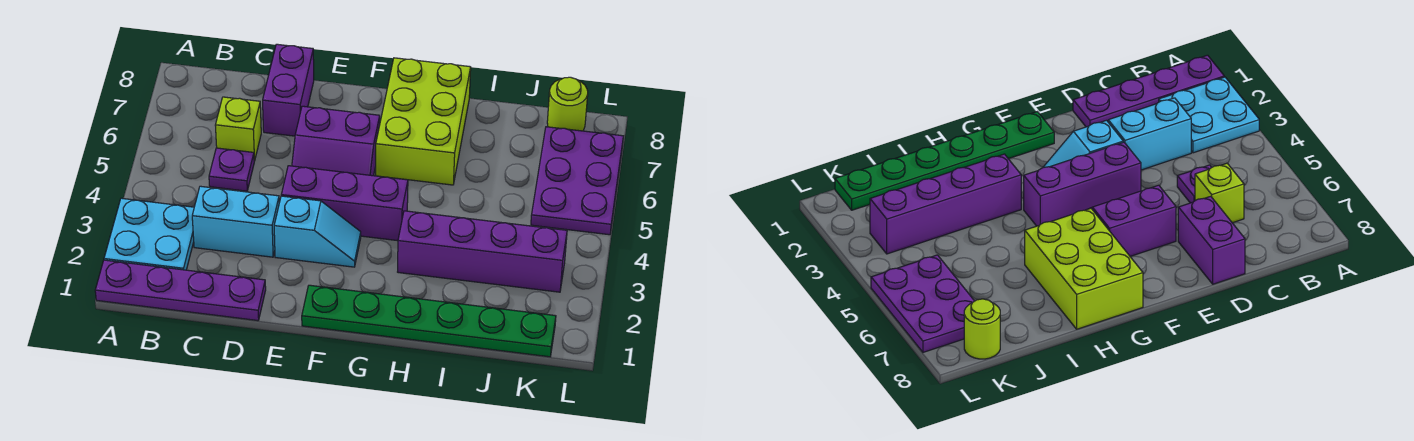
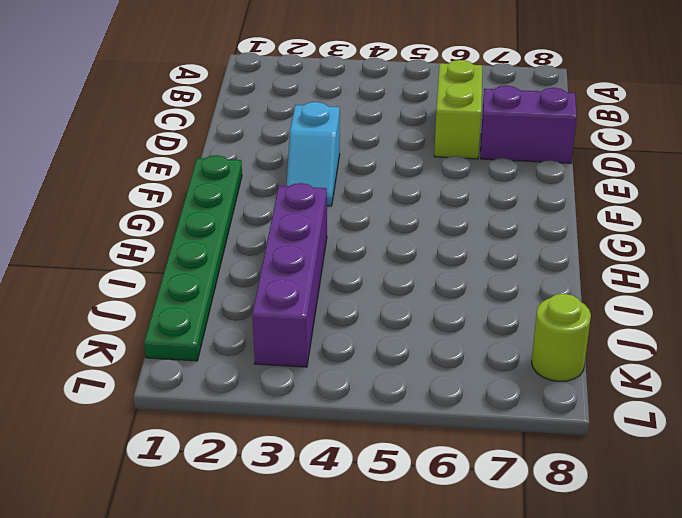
lime brick C6:D6 level 1 -> lime brick C6 level 1
none -> purple plate A1:D1 level 1
none -> cyan plate A2:B3 level 1
none -> cyan brick C3:D3 level 1

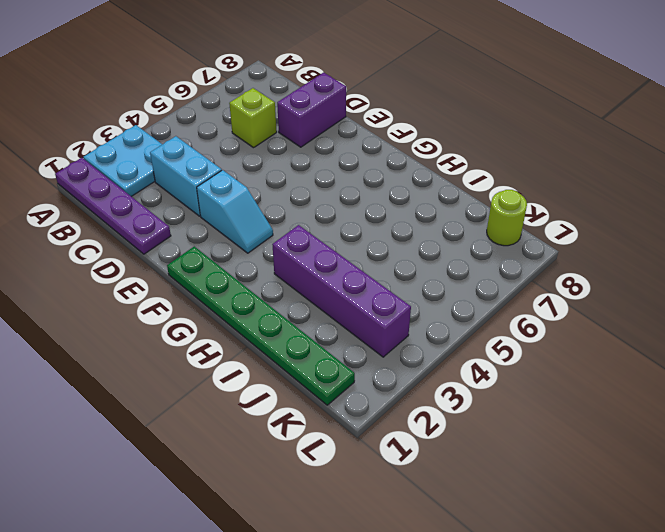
none -> purple plate C5 level 1
none -> purple brick E4:G4 level 1
none -> purple slope E5:F6 level 1 top 6

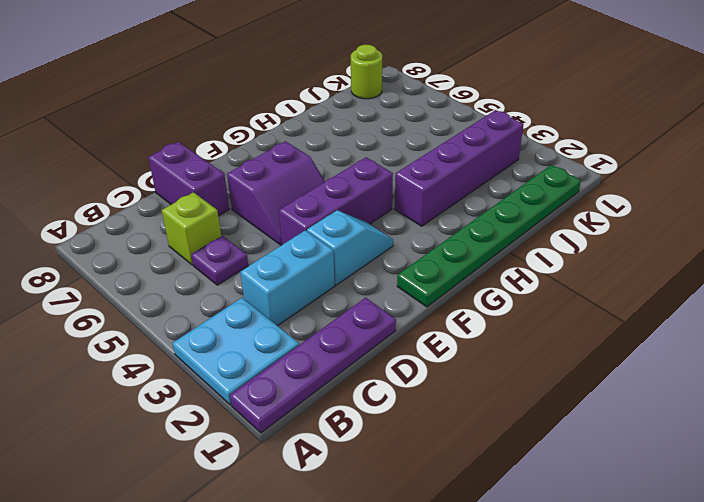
none -> lime brick G6:H8 level 1
none -> purple plate K5:L7 level 1

